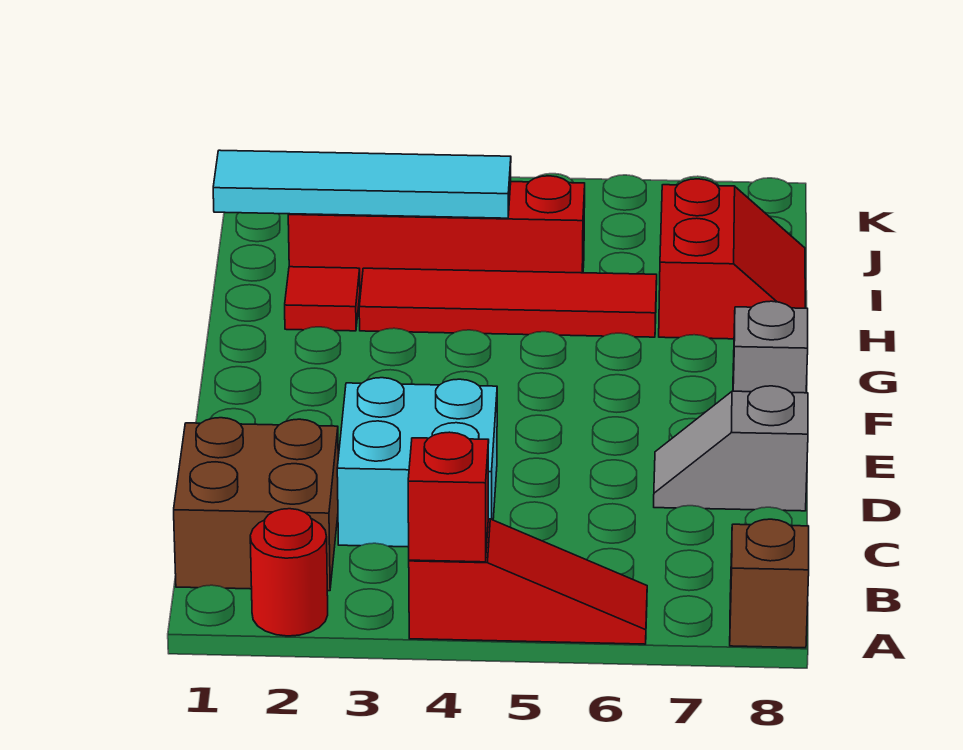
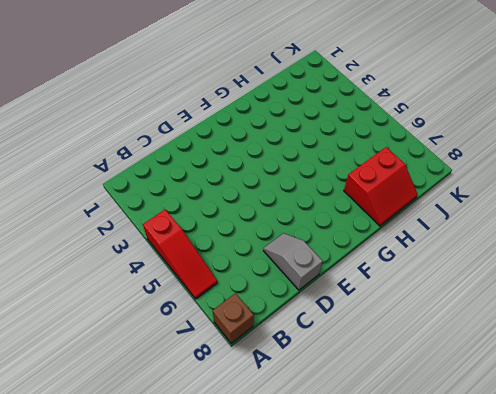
none -> red round brick A2 level 1
none -> brown brick B1:C2 level 1
none -> cyan brick C3:D4 level 1

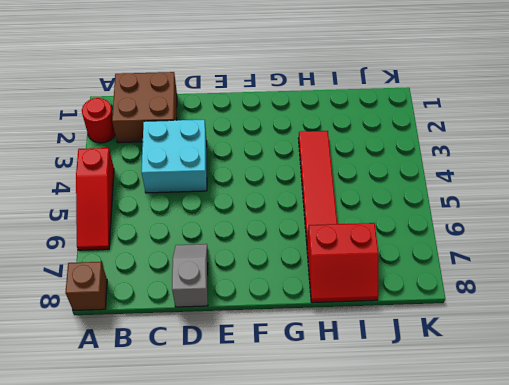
none -> grey brick F8 level 1
none -> red tile H2 level 1
none -> red brick I2:I5 level 1

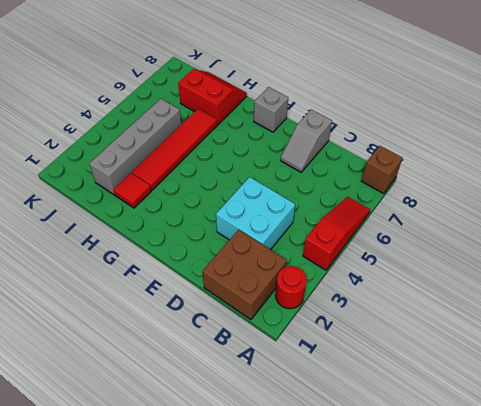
grey brick I2:I5 level 1 -> red brick I2:I5 level 1
none -> red brick A4 level 2
none -> cyan tile I1:I4 level 2

